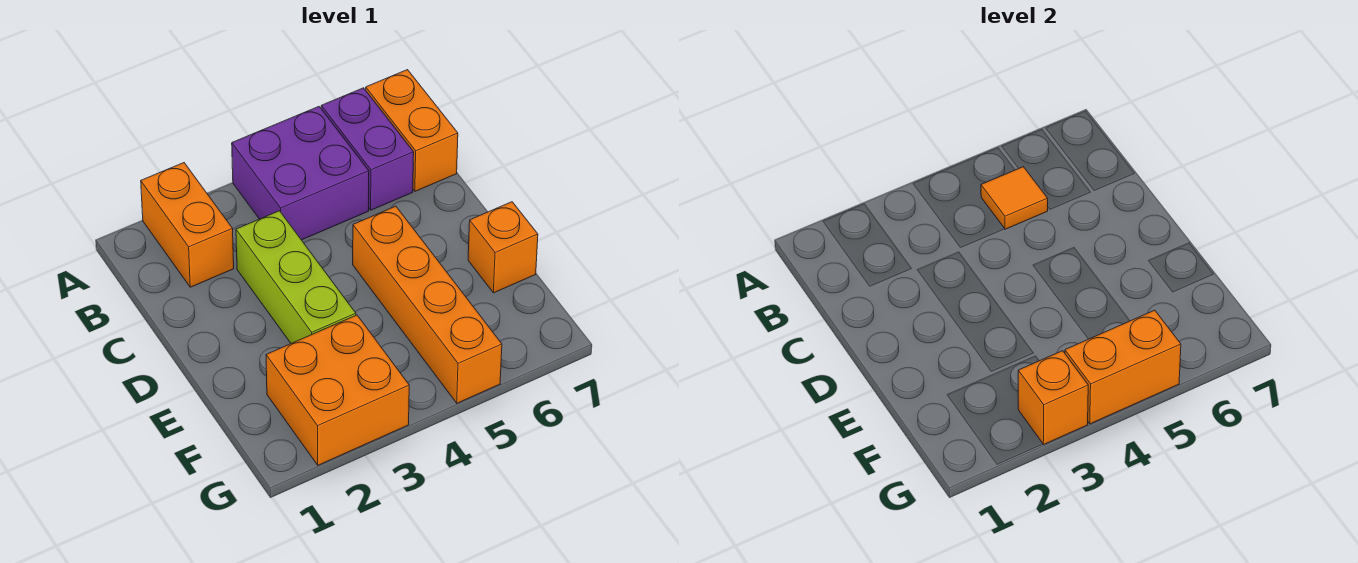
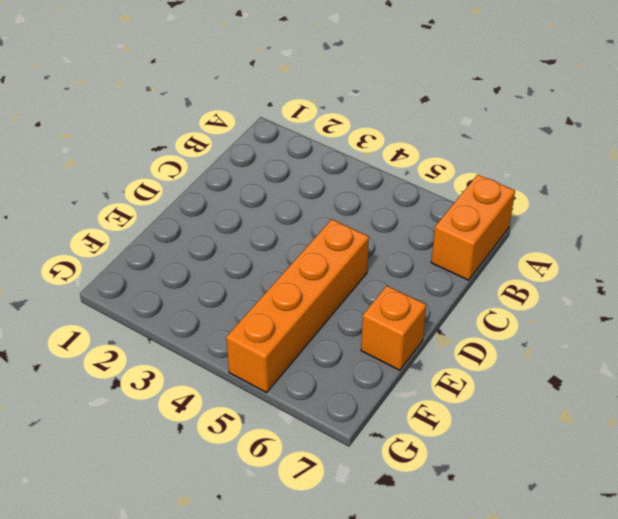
none -> orange brick A2:B2 level 1
none -> purple brick A4:B5 level 1

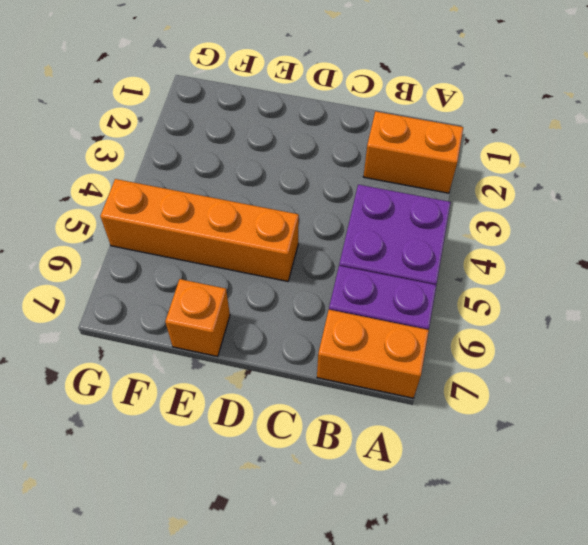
none -> lime brick C3:E3 level 1
none -> orange brick F2:G3 level 1

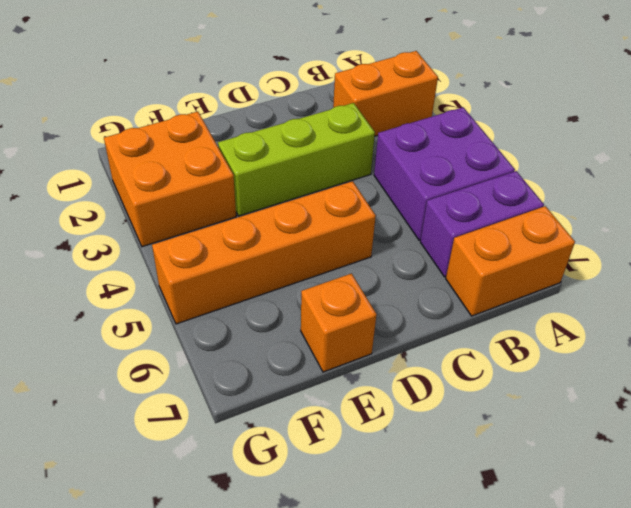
none -> orange tile B5 level 2
none -> orange brick G3 level 2

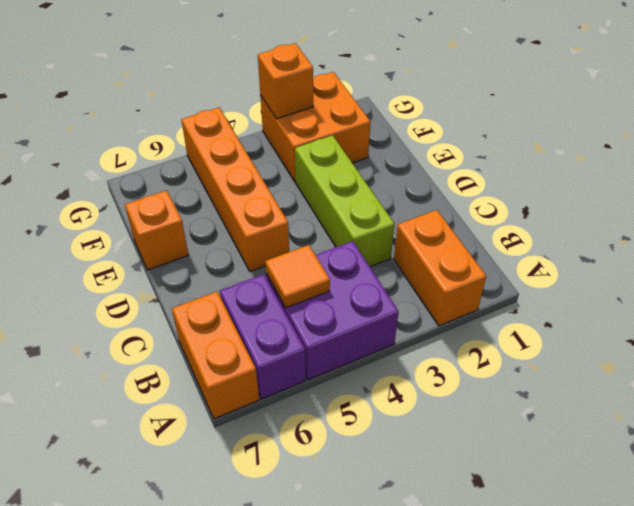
none -> orange brick G4:G5 level 2

